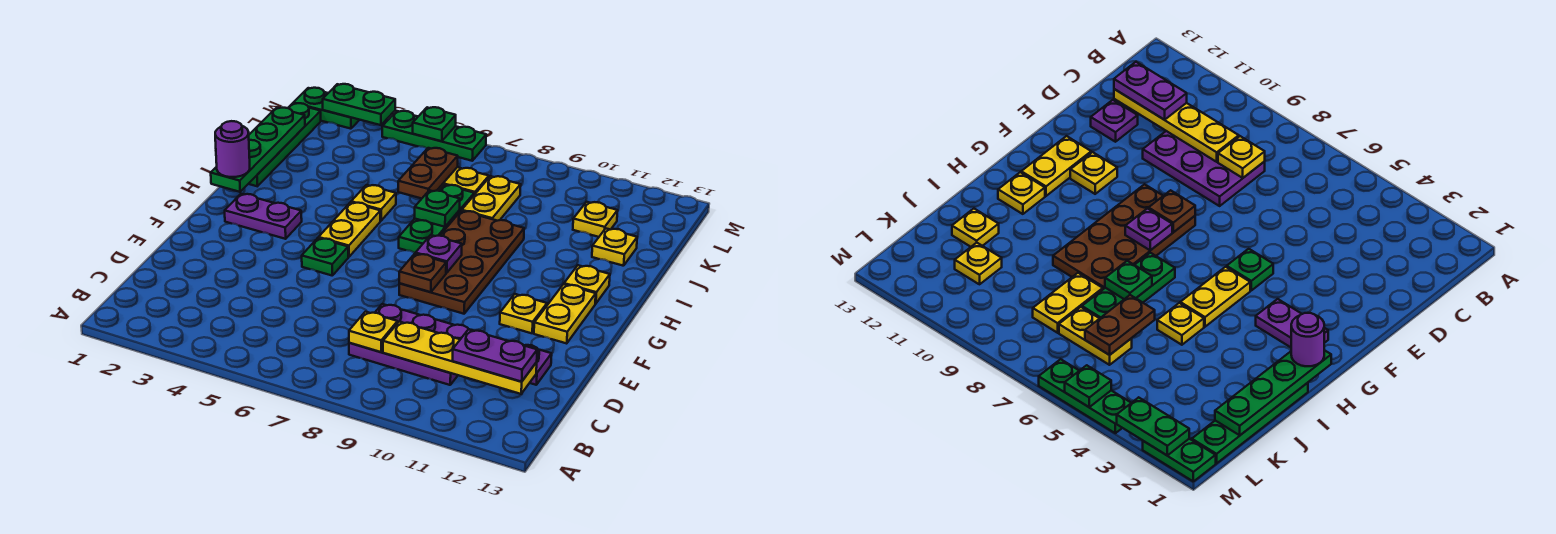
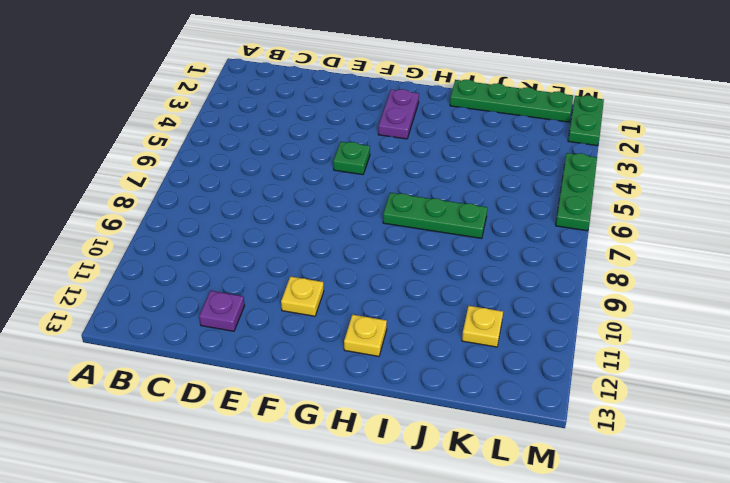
none -> purple plate C8:D10 level 1
none -> brown plate F8:I9 level 1
none -> yellow plate F12:G12 level 1

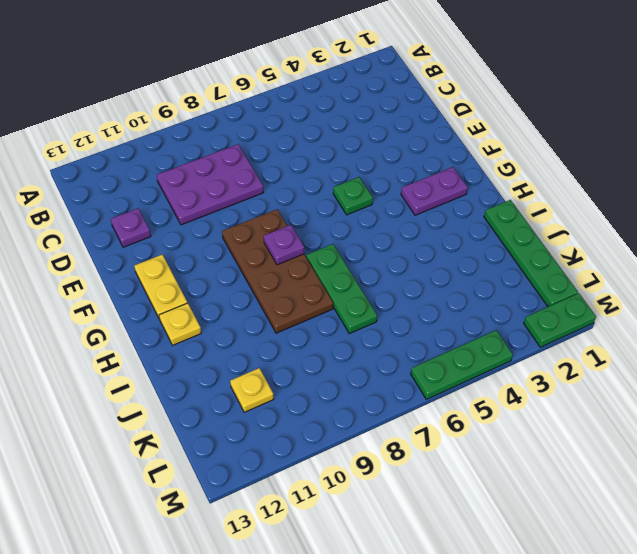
none -> yellow plate F11 level 1
none -> yellow plate G5:H5 level 1
none -> yellow plate I5 level 1

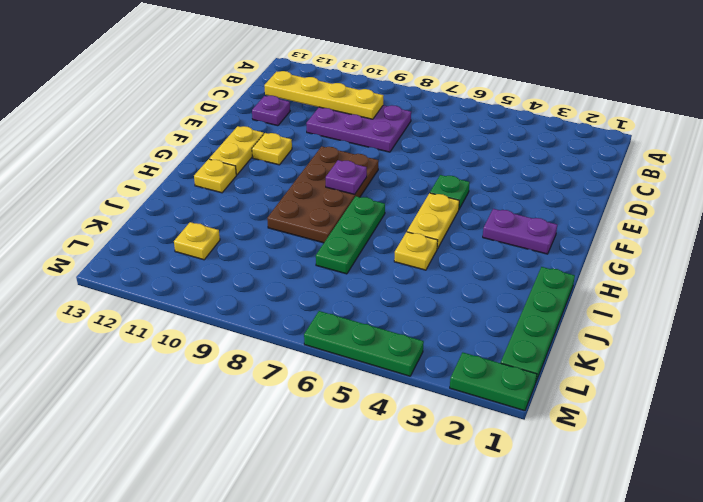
none -> yellow plate J8:K8 level 1
none -> yellow plate J12 level 1
none -> yellow plate K6:K7 level 1

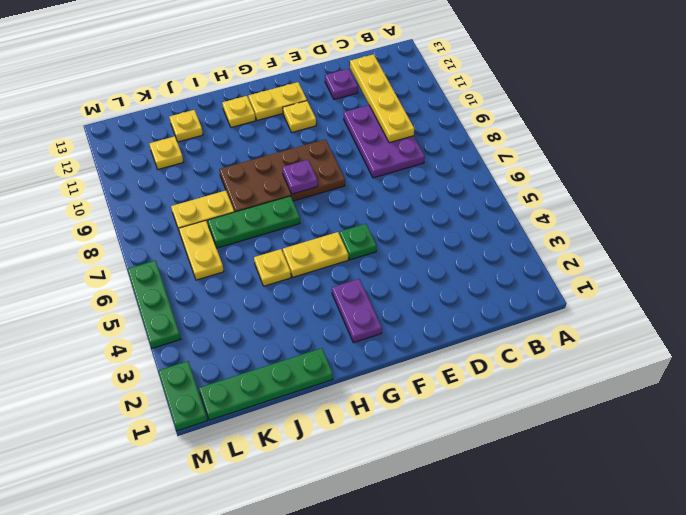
none -> yellow plate C8 level 2
none -> brown plate F8 level 2
none -> green plate H1:K1 level 2

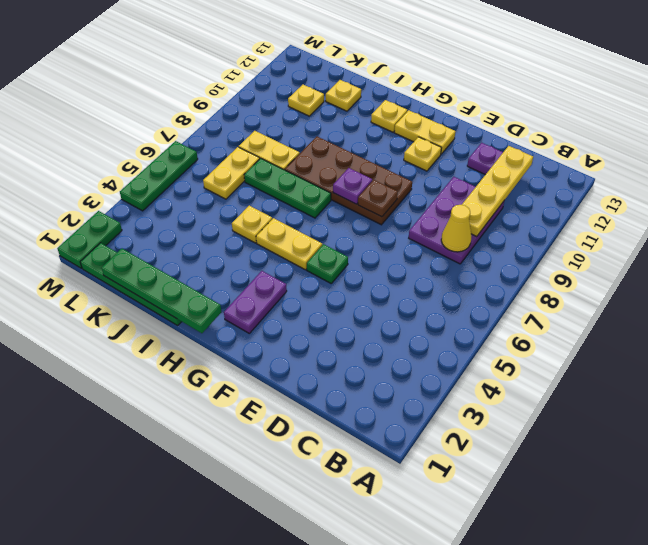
yellow cone C8 level 2 -> yellow plate C8 level 2
none -> green plate I7 level 2
none -> brown plate J6:K6 level 2
none -> green plate M2:M3 level 2

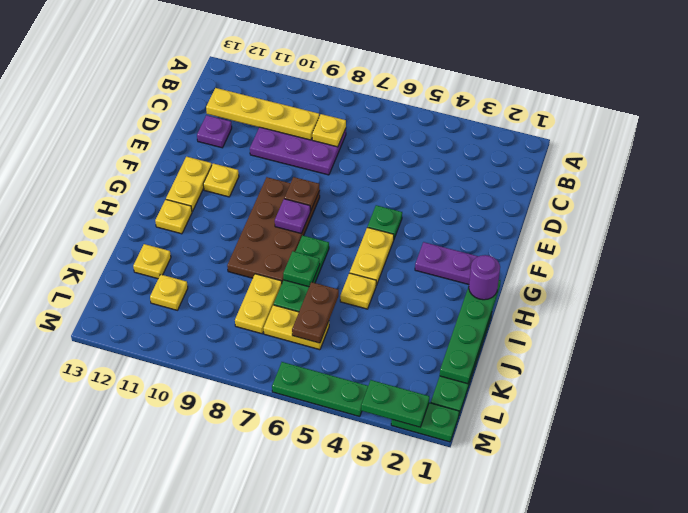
none -> green plate M5 level 2
none -> purple plate C11:C12 level 3

